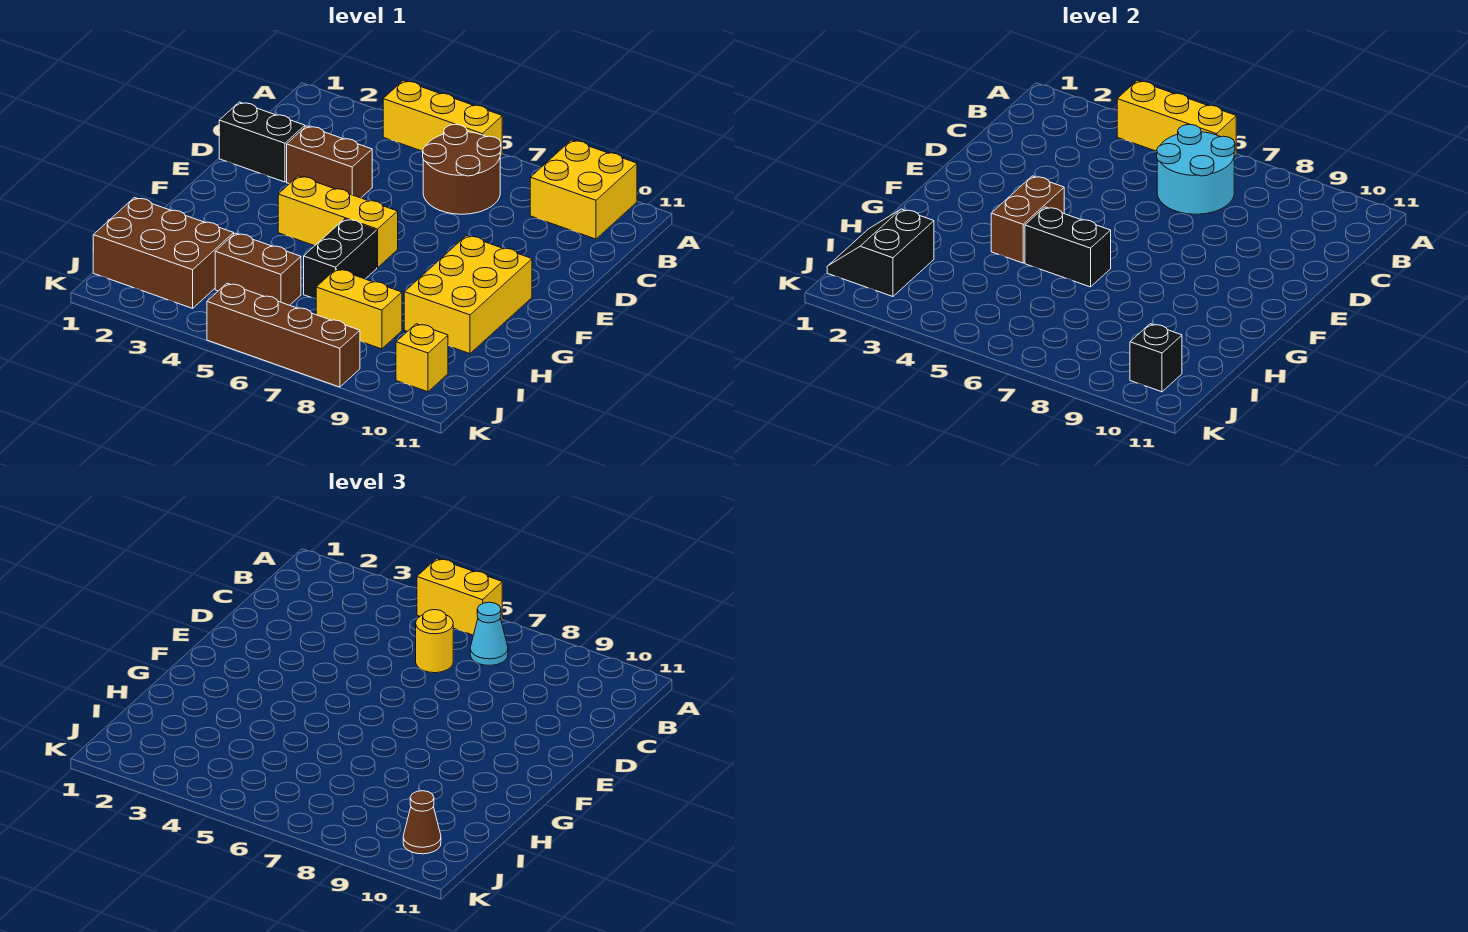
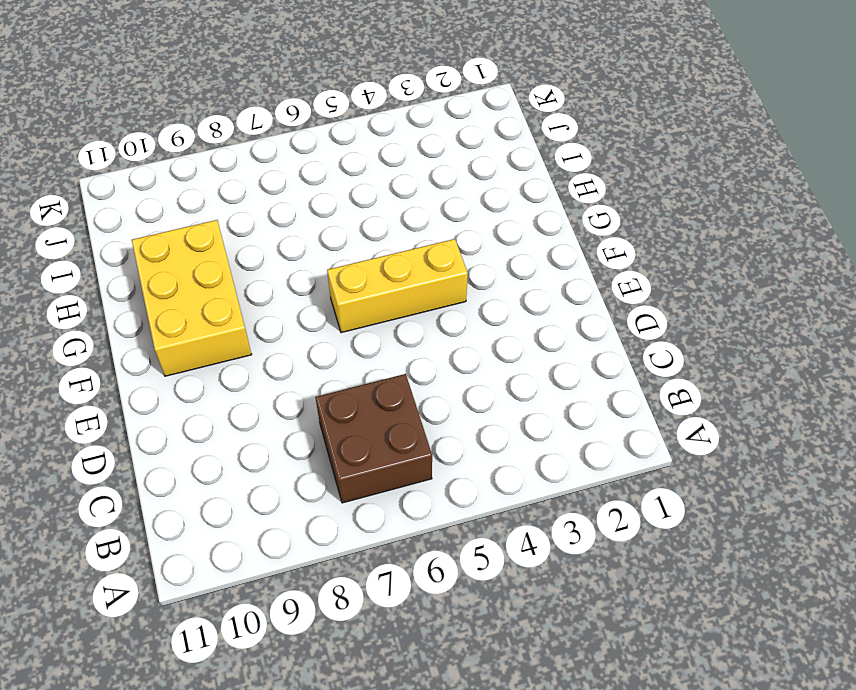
brown brick B6:C7 level 1 -> brown round brick B6:C7 level 1
none -> yellow brick A4:A6 level 1
none -> yellow brick A9:B10 level 1
none -> black brick D1:D2 level 1

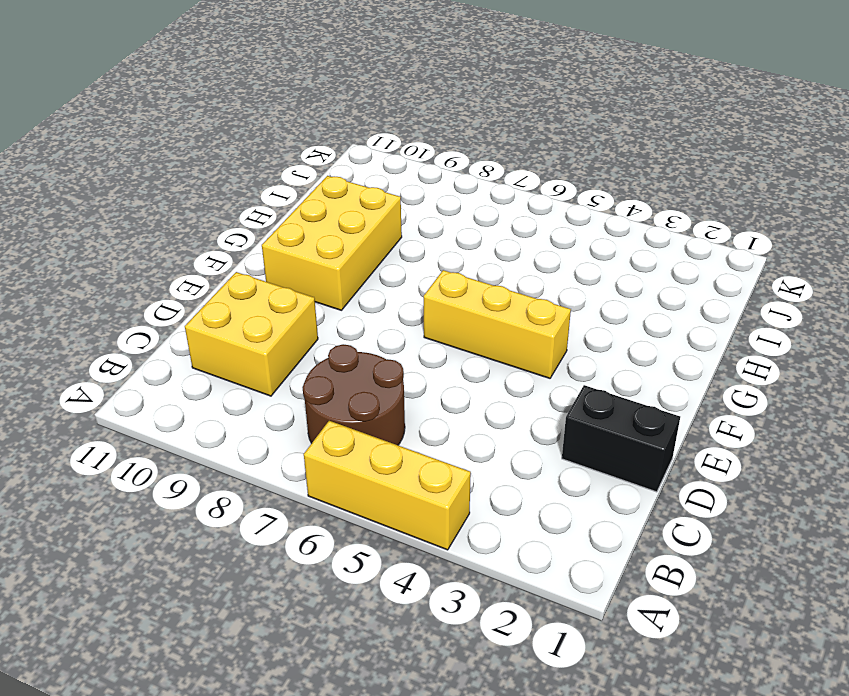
yellow brick C9:D10 level 1 -> yellow brick A9:B10 level 1
none -> brown brick D3:D4 level 1
none -> black brick G6:H6 level 1
none -> brown brick I1:J3 level 1

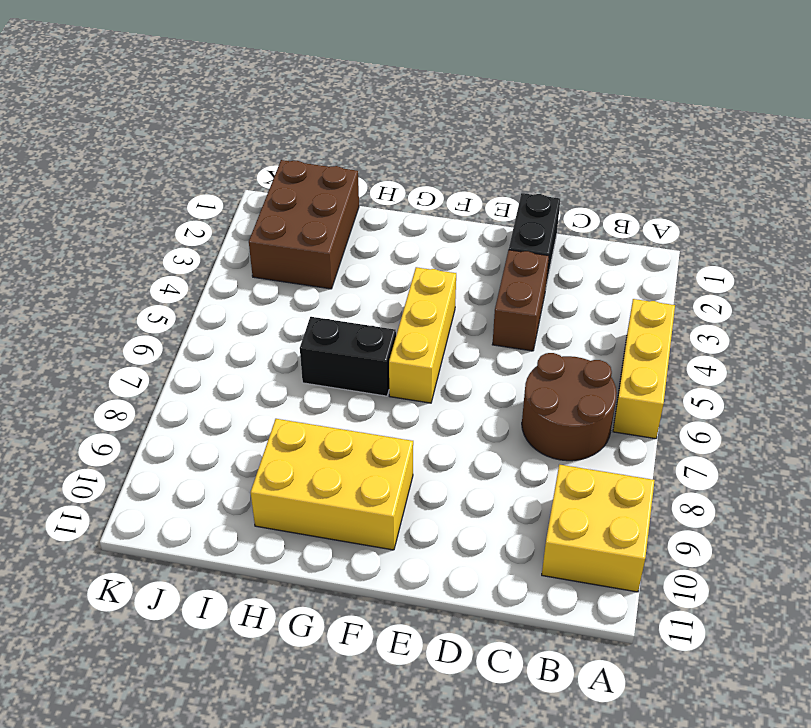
none -> brown brick I4:I5 level 1
none -> yellow brick I7:I8 level 1
none -> yellow brick J10 level 1

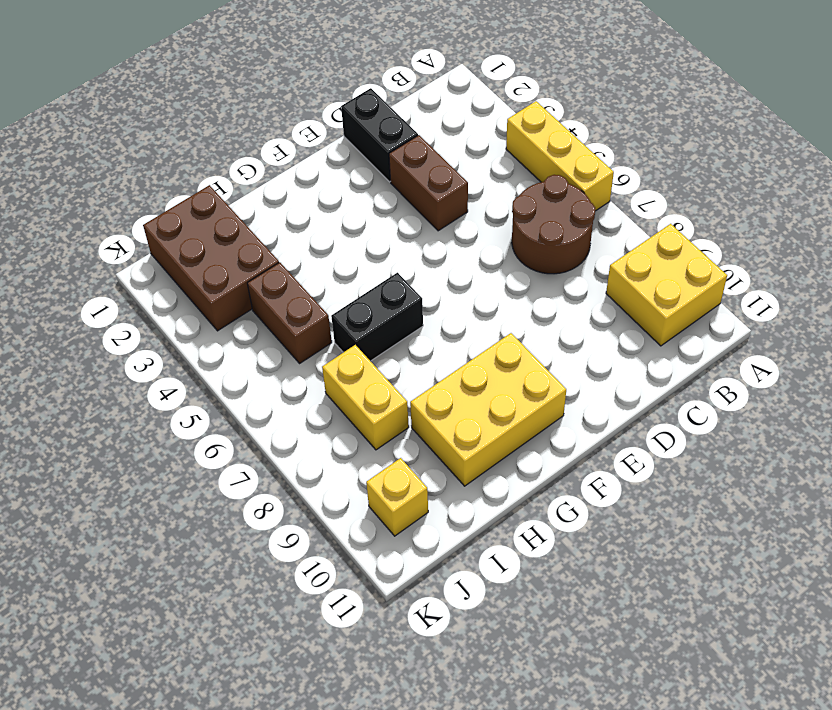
none -> yellow brick F4:F6 level 1
none -> brown brick K5:K8 level 1
none -> yellow brick A4:A6 level 2

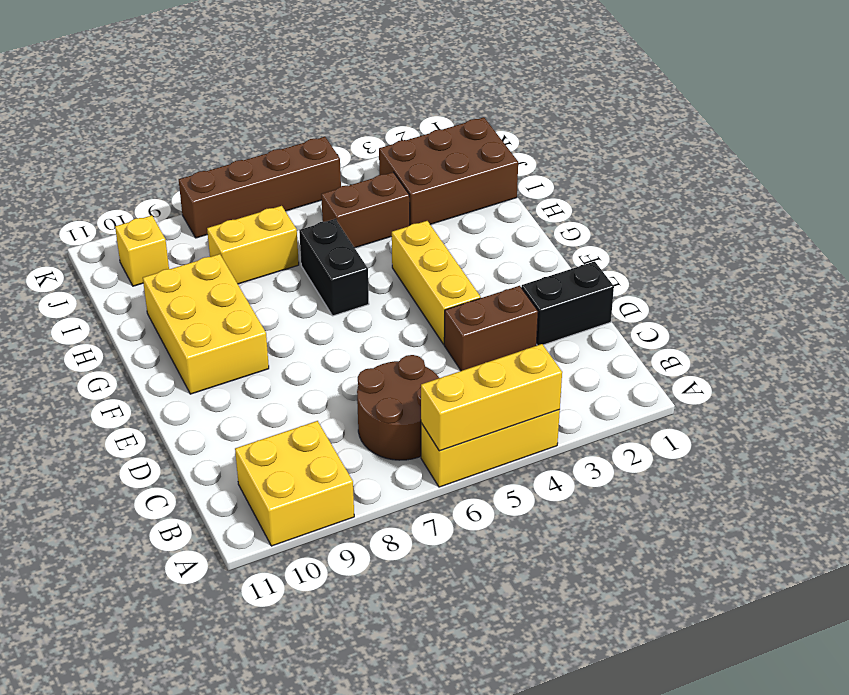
yellow brick E4:G4 level 1 -> yellow brick F4:F6 level 1
none -> cyan round brick B6:C7 level 2
none -> brown brick F4:G4 level 2
none -> black brick G5:G6 level 2

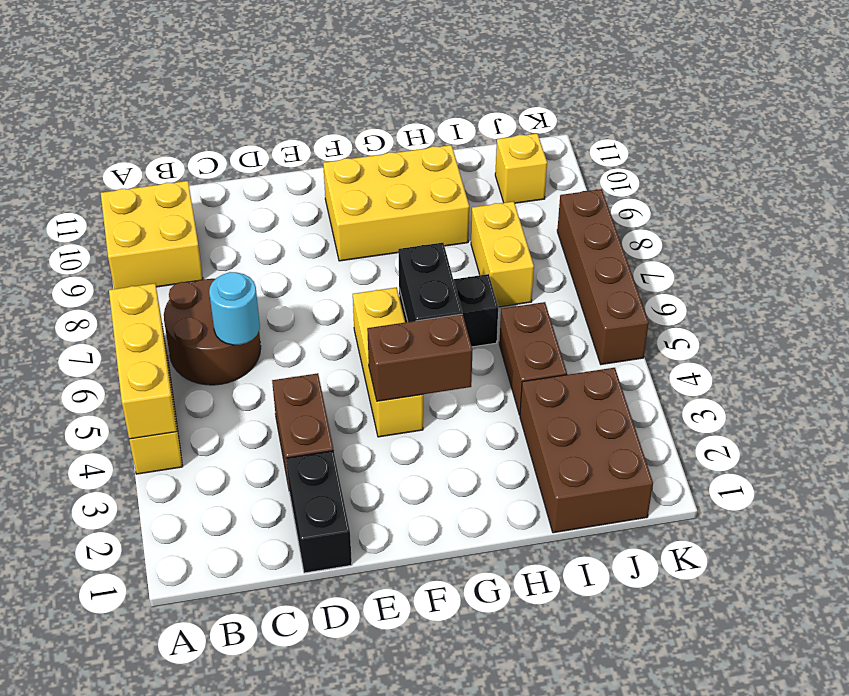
cyan round brick C6 level 2 -> cyan round brick B6:C7 level 2
none -> black slope I1:J2 level 2 top 2
none -> black brick J10 level 2
none -> yellow brick A5:A6 level 3

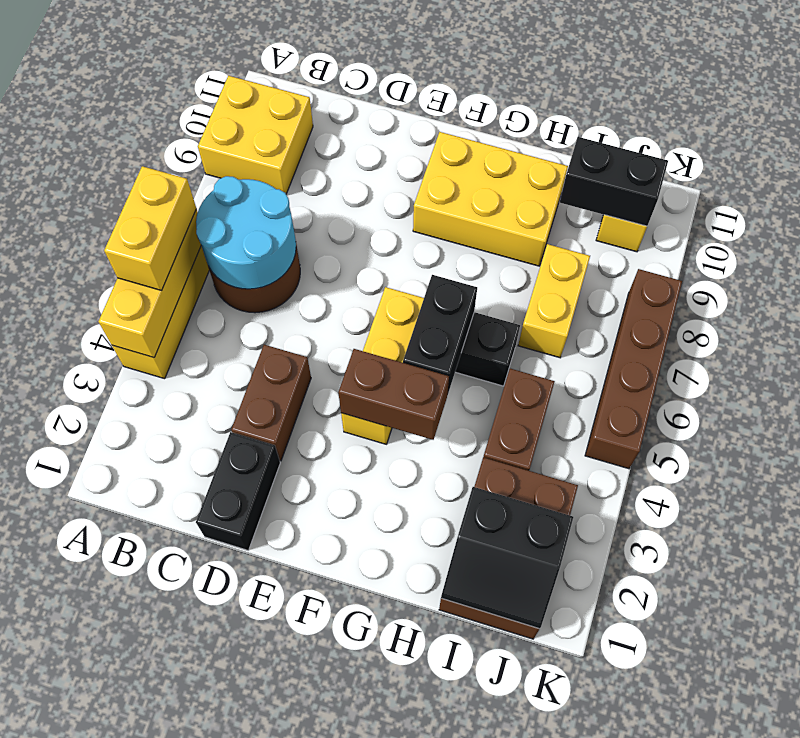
black brick I10:J10 level 2 -> black brick J10 level 2
none -> cyan cone B7 level 3
none -> yellow round brick C6 level 3
none -> brown cone J10 level 3

